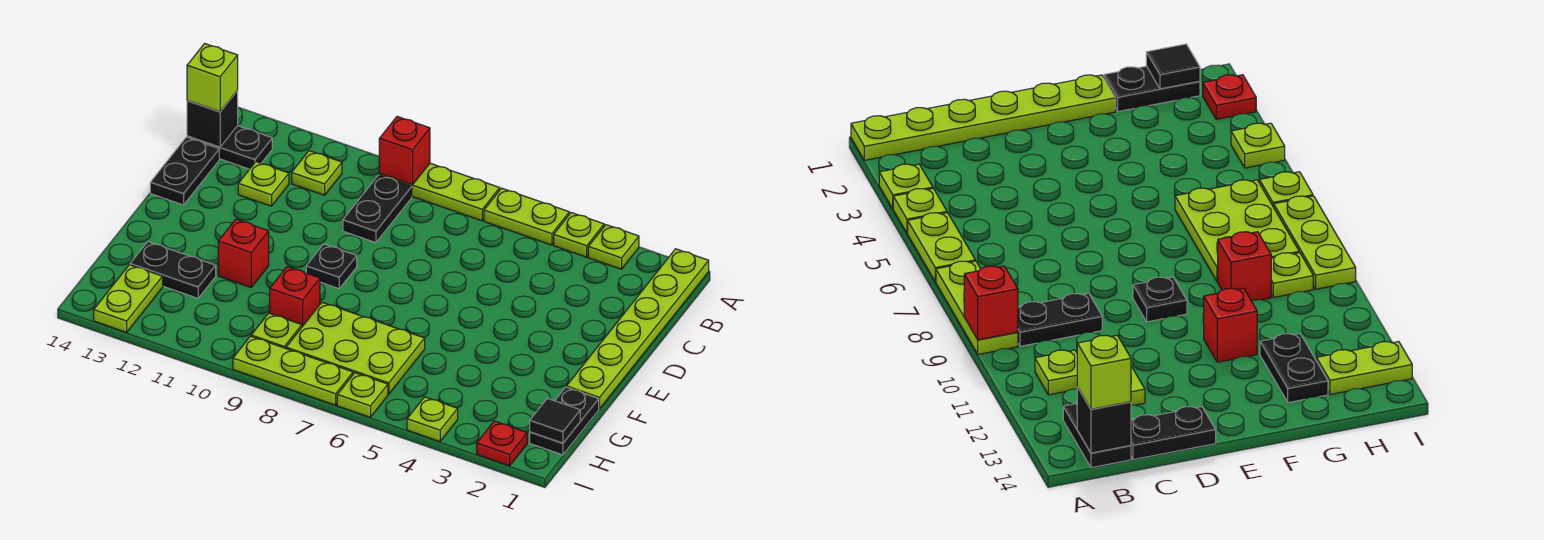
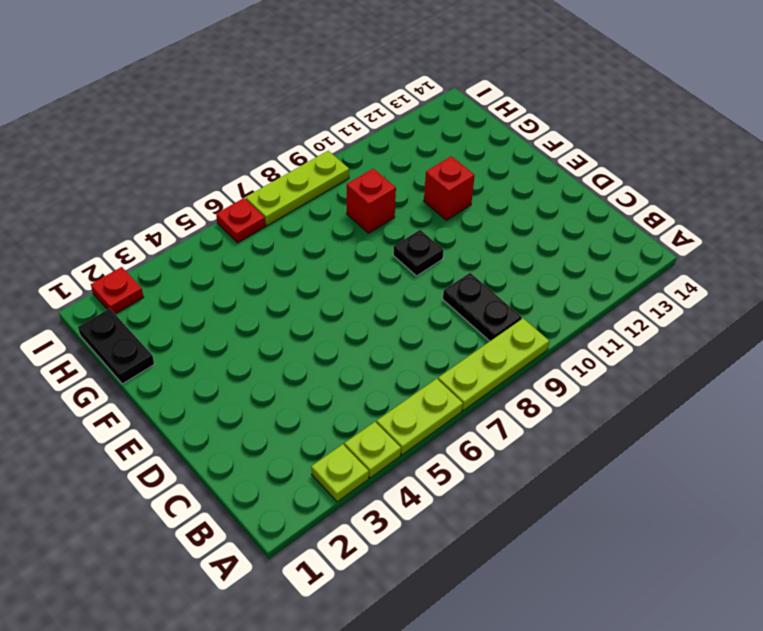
red plate I6 level 1 -> lime plate I6 level 1
none -> lime plate A1:F1 level 1
none -> lime plate B11 level 1
none -> black plate B13:B14 level 1

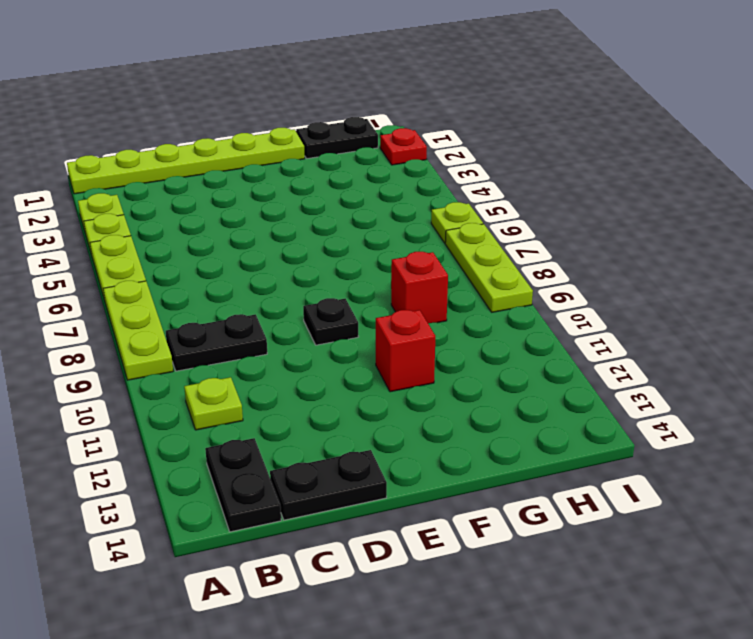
none -> lime plate C12 level 1
none -> lime plate G6:H8 level 1
none -> black plate G12:G13 level 1

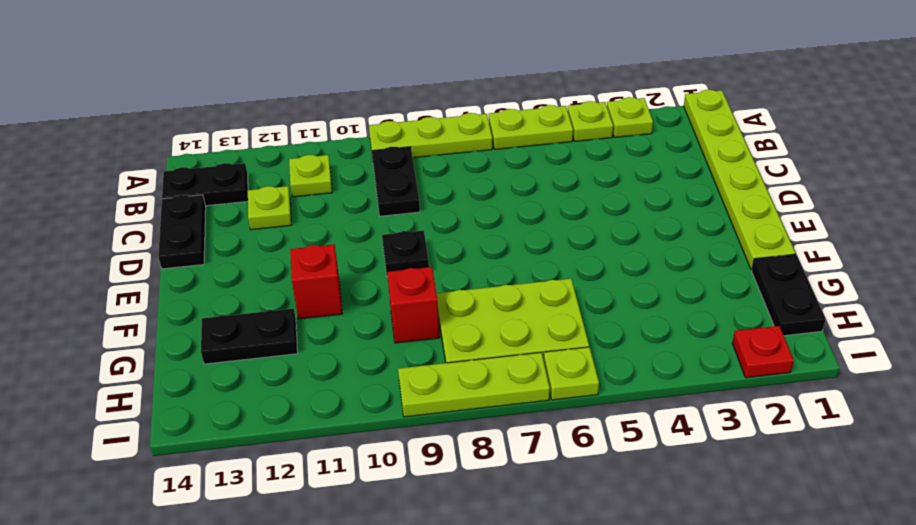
none -> lime plate H9 level 1
none -> lime plate H13:I13 level 1
none -> lime plate I4 level 1

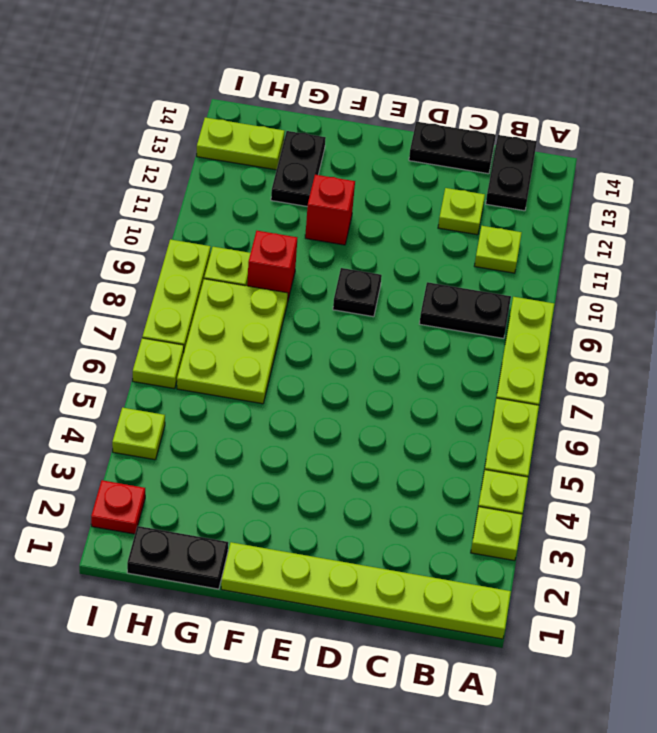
none -> red brick A9 level 2
none -> black brick B14 level 2
none -> black tile H1 level 2

